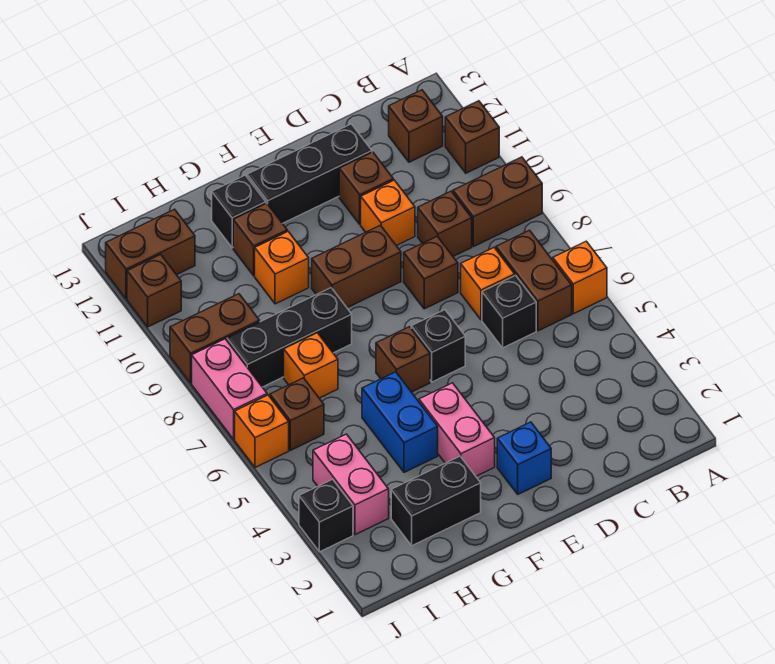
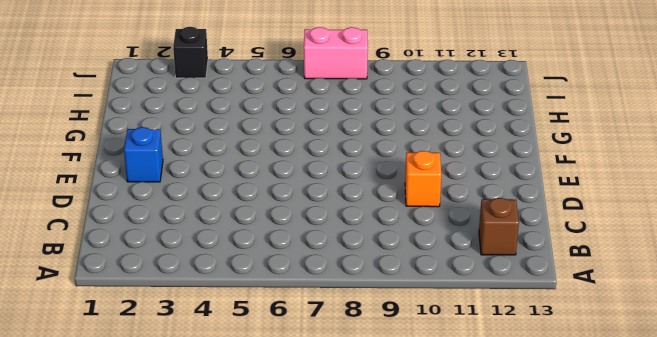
none -> orange brick A6 level 1
none -> brown brick A9:B9 level 1
none -> brown brick A11 level 1
none -> brown brick B6:B7 level 1

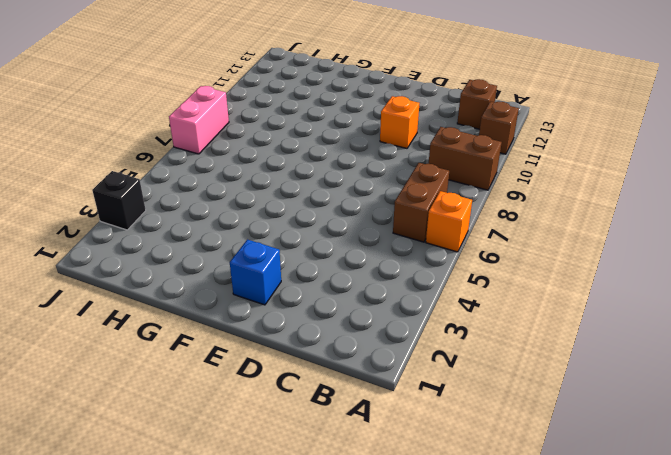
none -> black brick C6 level 1
none -> orange brick C7 level 1
none -> brown brick C9 level 1
none -> brown brick D8 level 1

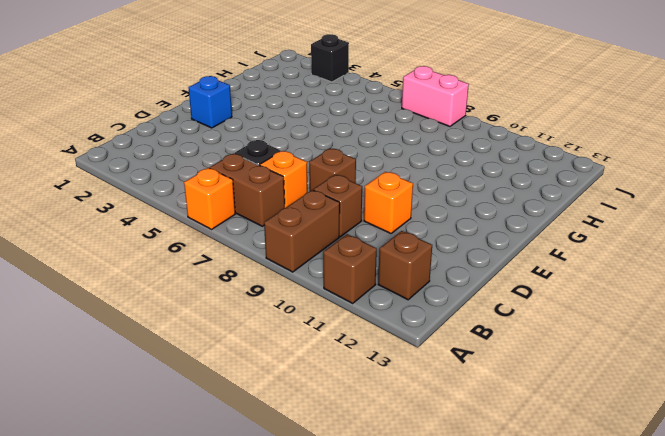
none -> brown brick D11 level 1
none -> black brick D12:F12 level 1
none -> black brick E6 level 1
none -> brown brick E9:F9 level 1

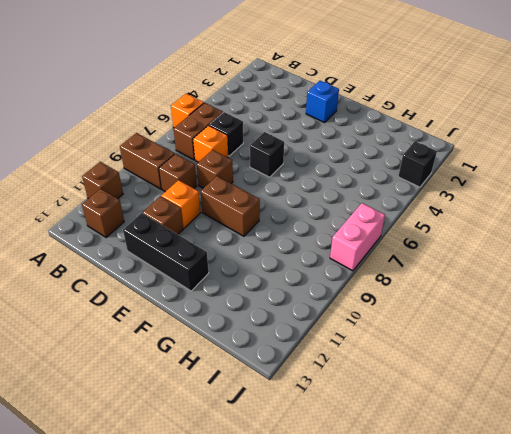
none -> pink brick F3:F4 level 1
none -> brown brick F6 level 1
none -> black brick G2:H2 level 1
none -> blue brick G4:G5 level 1

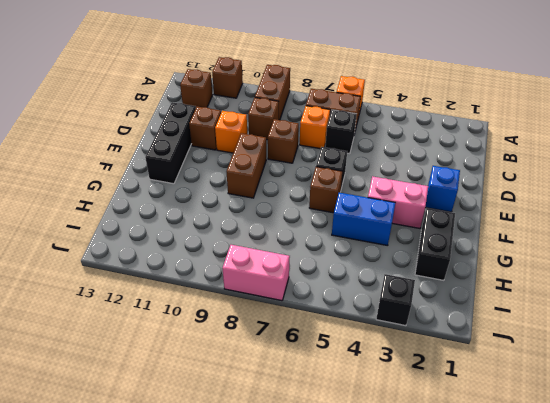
none -> black brick G8:I8 level 1
none -> orange brick G10 level 1
none -> brown brick G11 level 1
none -> black brick G12 level 1

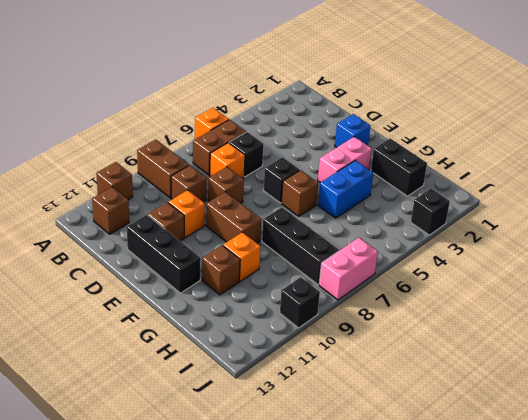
black brick J10 level 1 -> black brick G12 level 1
none -> orange brick H7 level 1
none -> pink brick I3:I4 level 1
none -> brown brick I6 level 1
none -> brown brick I9:J9 level 1

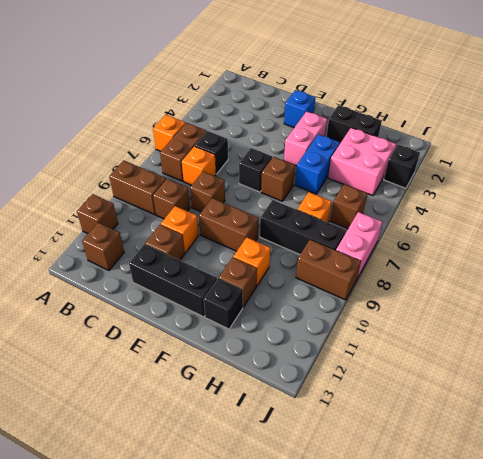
pink brick H3:I4 level 1 -> pink brick I3:I4 level 1
none -> brown brick I12:J12 level 1
none -> orange brick J6 level 1
none -> brown brick J11 level 1

